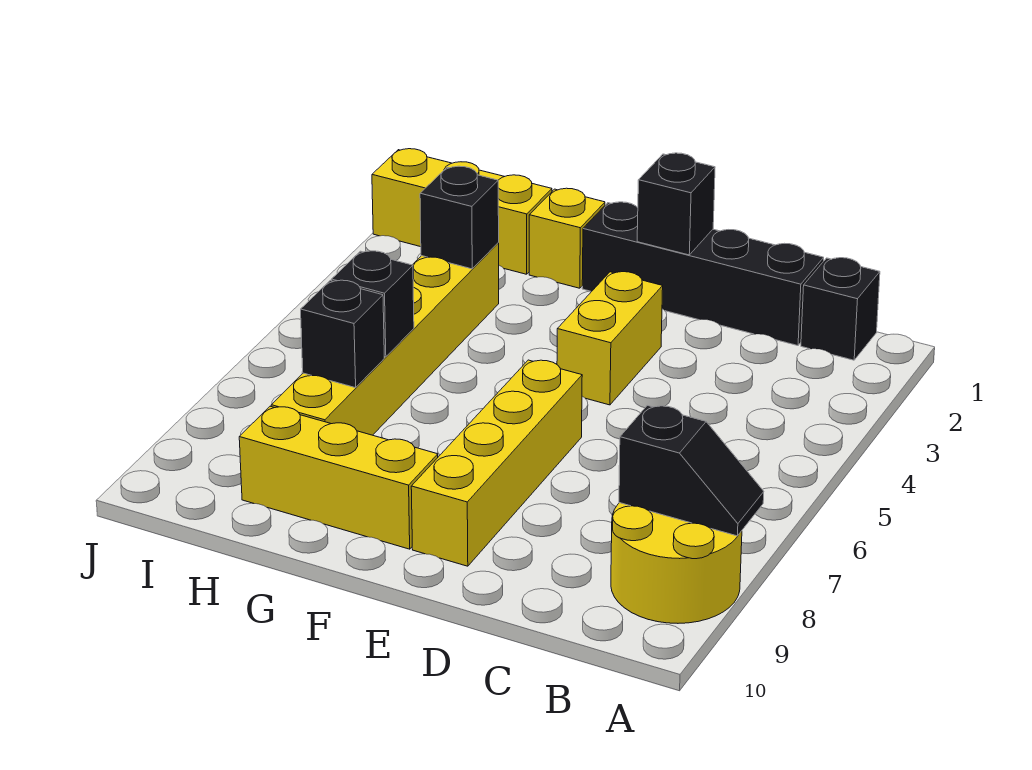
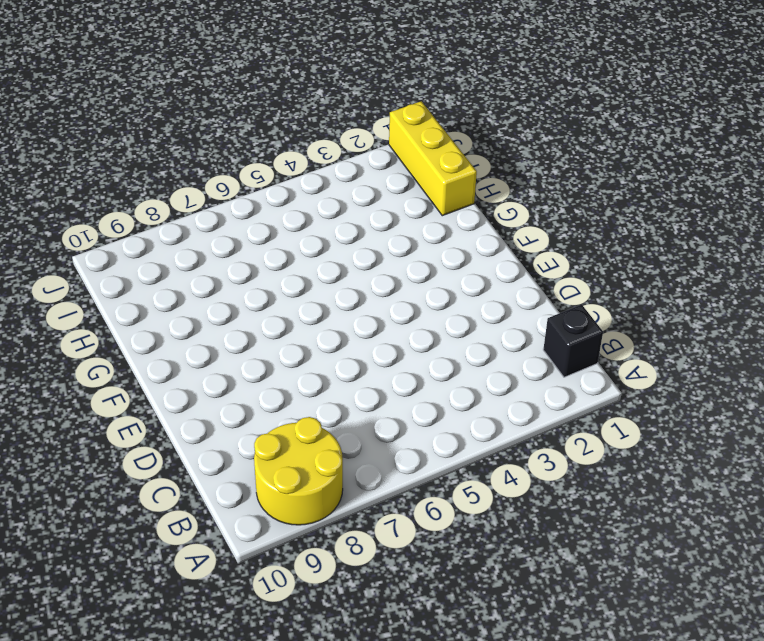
none -> black brick C1:F1 level 1
none -> yellow brick E3:E4 level 1
none -> yellow brick E6:E9 level 1

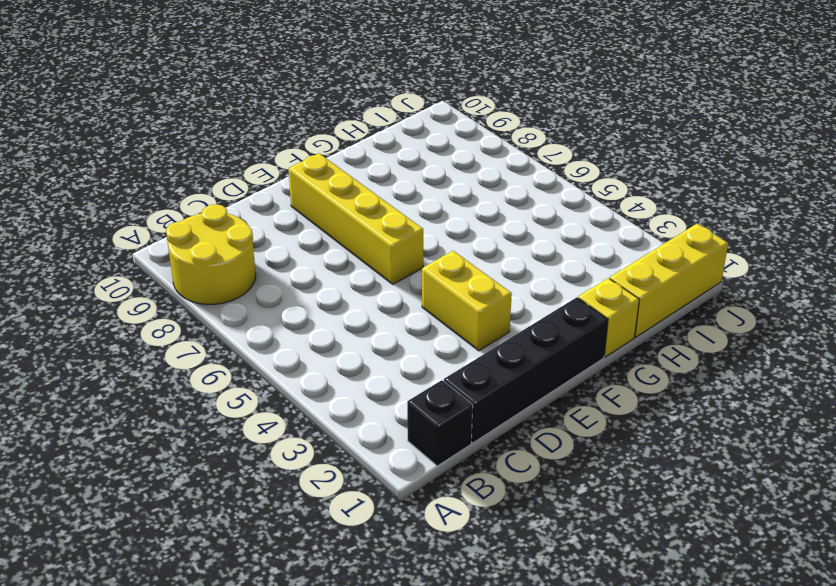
none -> yellow brick F9:H9 level 1
none -> yellow brick H3:H8 level 1
none -> black slope A8:B8 level 2 top B

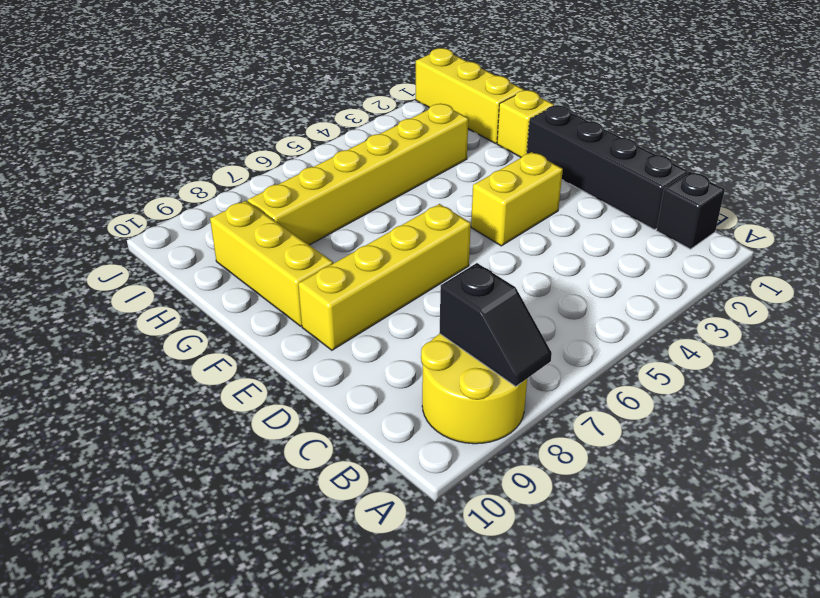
none -> black brick E1 level 2
none -> black brick H3 level 2
none -> black brick H6 level 2

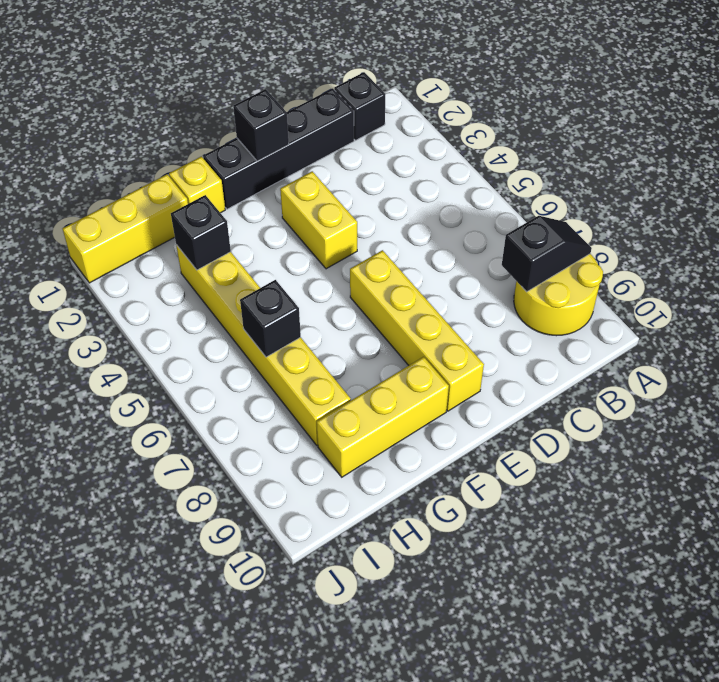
none -> black brick H7 level 2

